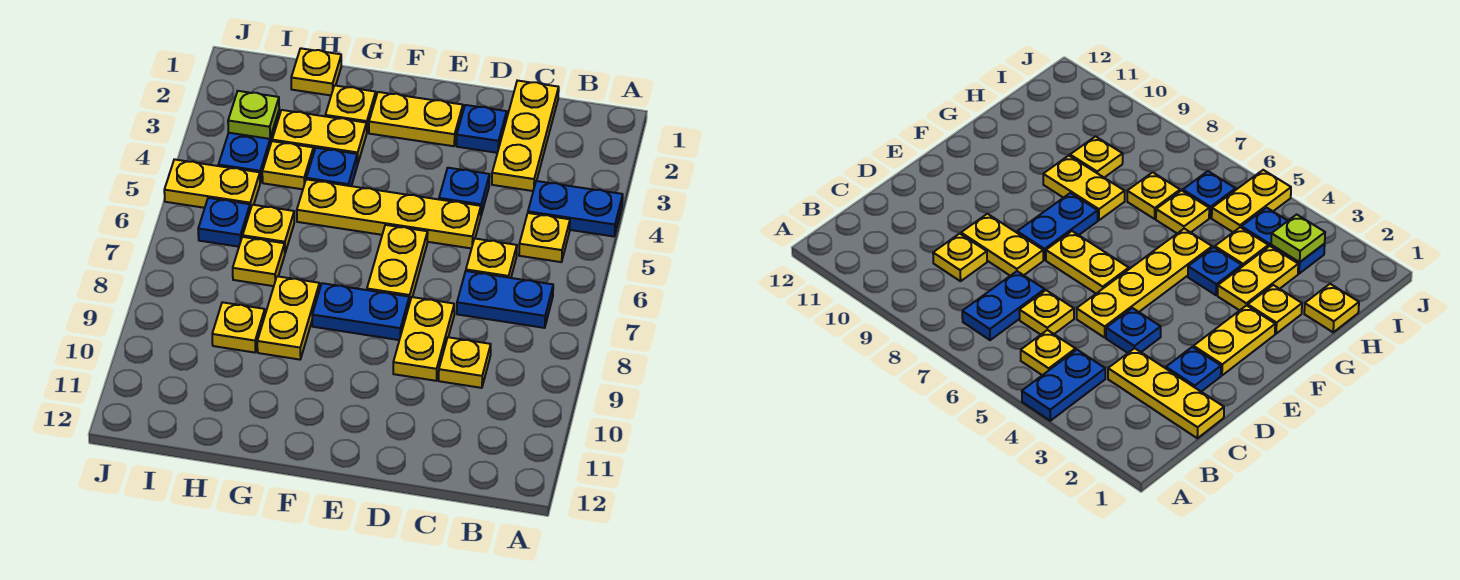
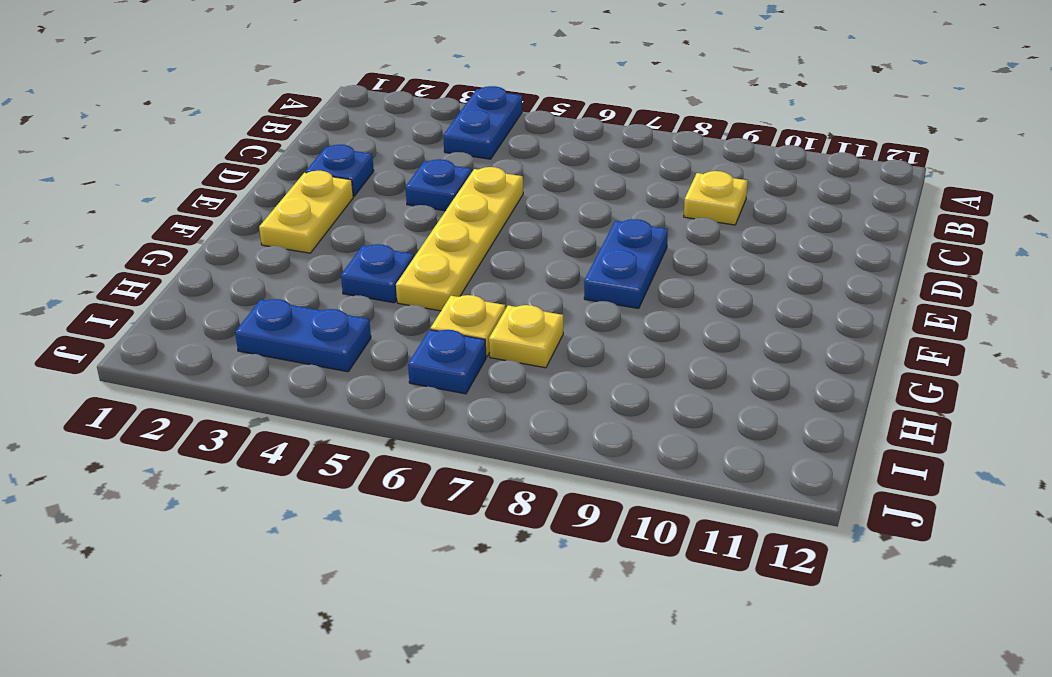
none -> yellow plate B5 level 1
none -> blue plate B7:C7 level 1
none -> yellow plate C1:C3 level 1

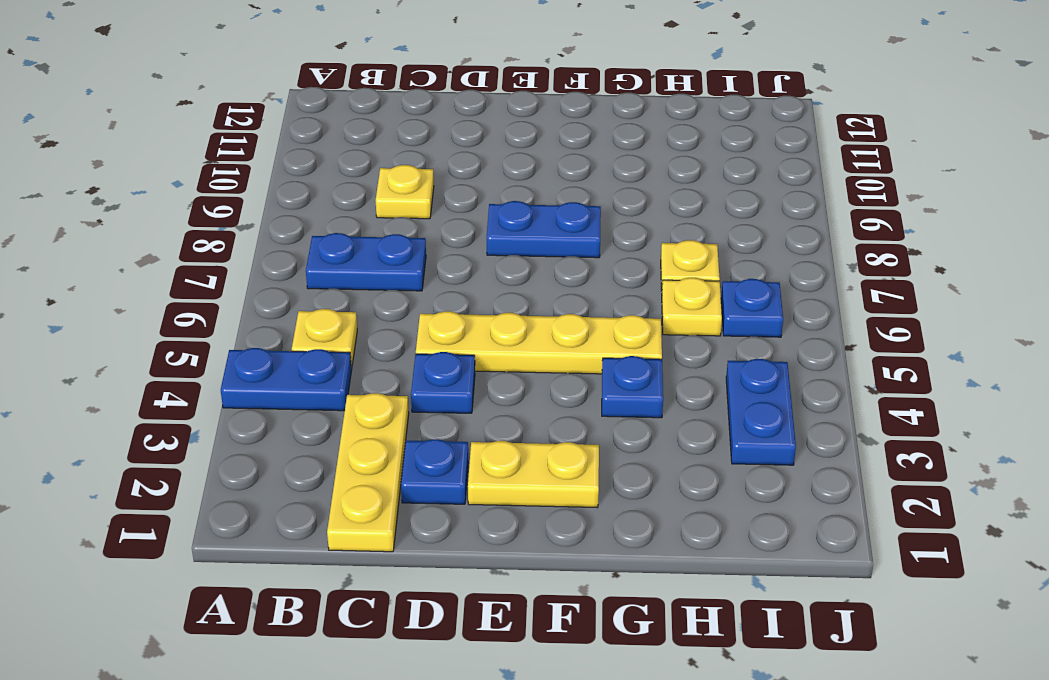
none -> yellow plate C6 level 1
none -> yellow plate D8:D9 level 1
none -> yellow plate E6:E7 level 1

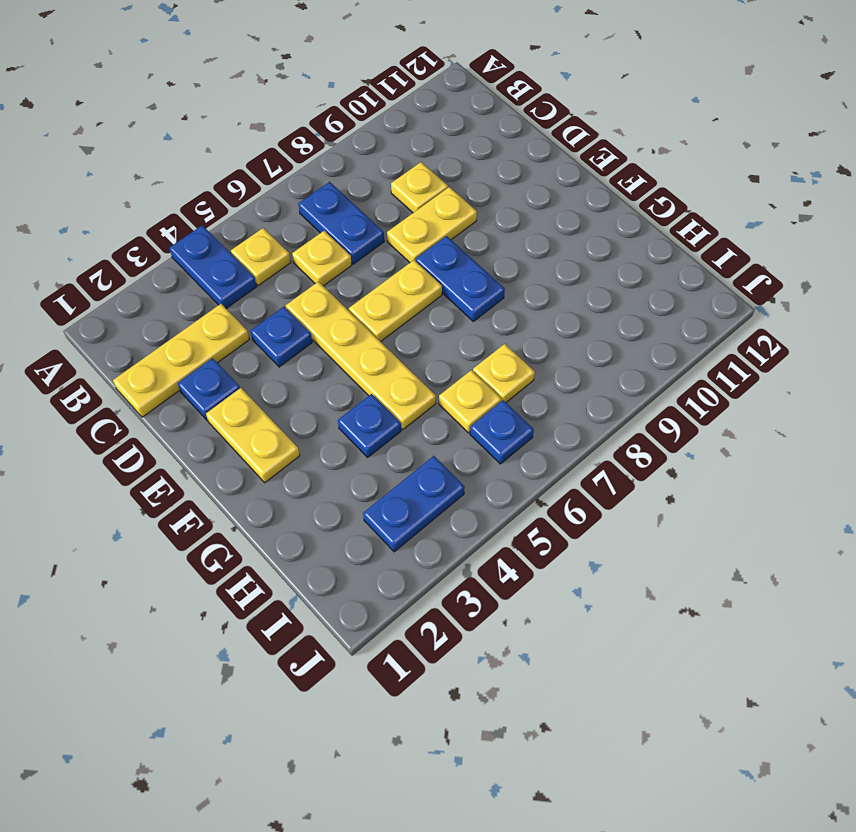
none -> yellow plate G2 level 1
none -> yellow plate G3:H3 level 1
none -> yellow plate G8:G9 level 1

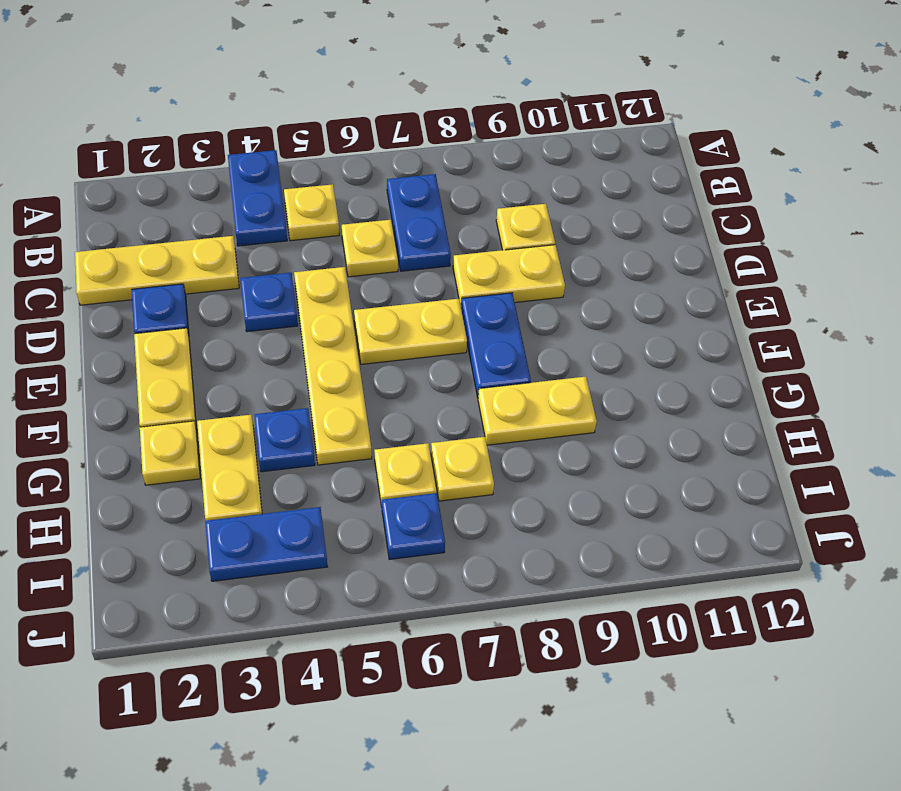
none -> yellow plate H1 level 1
none -> yellow plate H4 level 1
none -> yellow plate H9 level 1

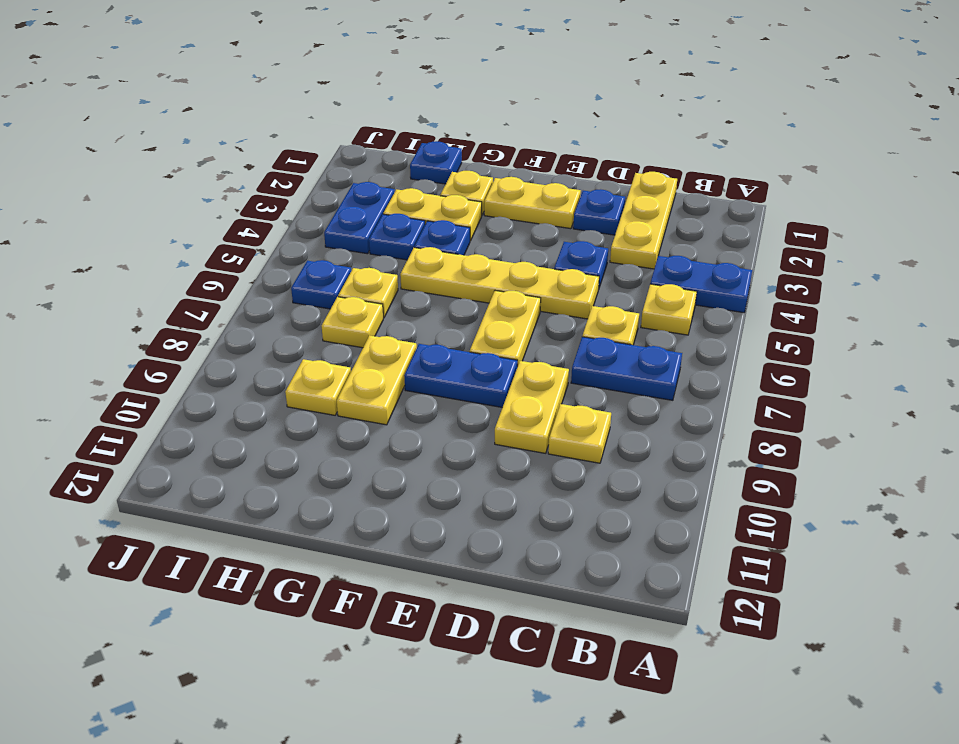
blue plate H1 level 1 -> yellow plate H1 level 1
blue plate H4 level 1 -> yellow plate H4 level 1
none -> yellow plate I5:J5 level 1
none -> lime plate I3 level 2

